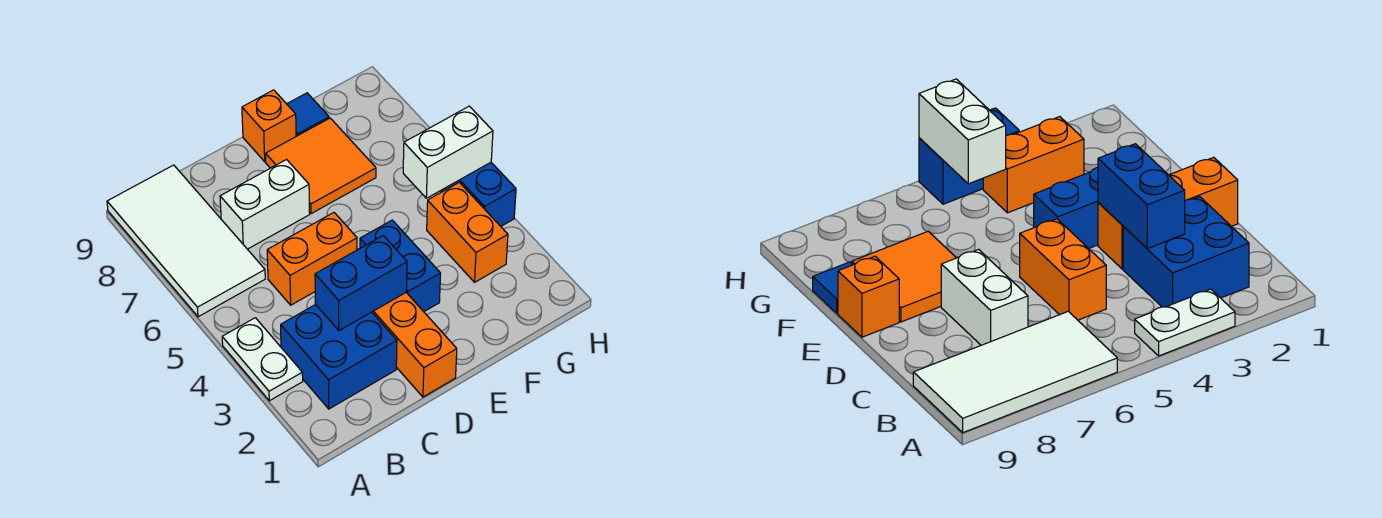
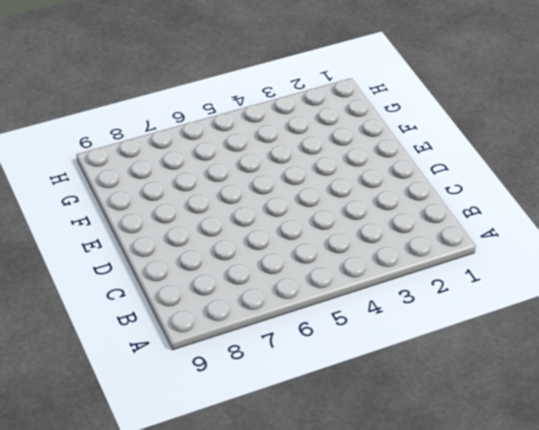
none -> white plate A3:A4 level 1
none -> white tile A6:B9 level 1
none -> blue brick B2:C3 level 1

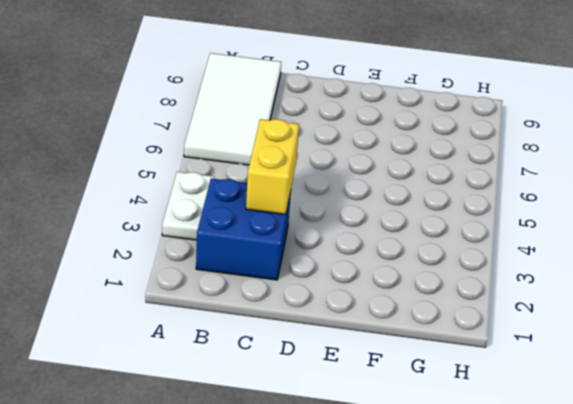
yellow brick C3:C4 level 2 -> blue brick C3:D3 level 2
none -> orange brick C5:D5 level 1
none -> white brick C7:D7 level 1
none -> orange brick D1:D3 level 1

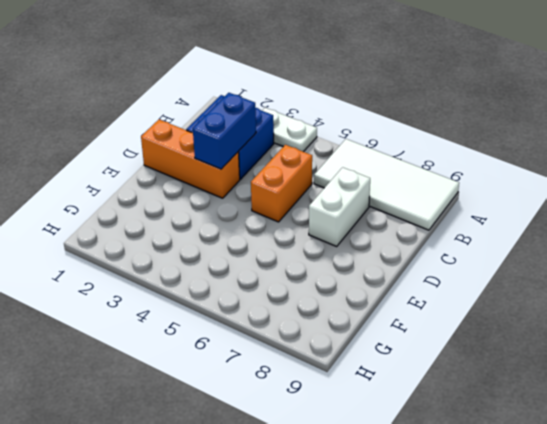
none -> blue brick E3:E4 level 1
none -> orange tile E7:F8 level 1
none -> orange brick E9 level 1

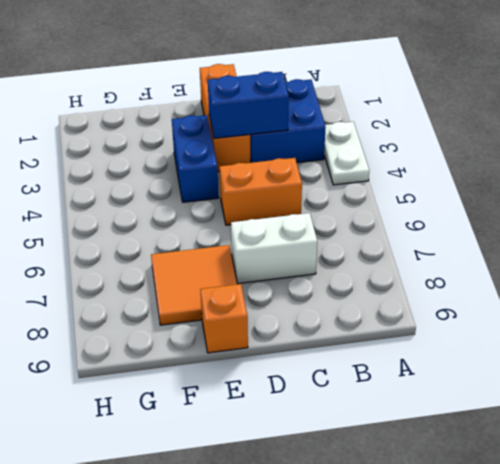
none -> white tile A6:B9 level 1
none -> blue tile F9 level 1
none -> orange brick G3:G4 level 1

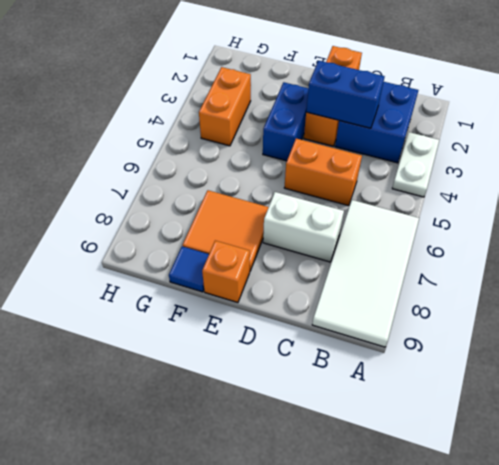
none -> blue brick H4:H5 level 1
none -> white brick G5:H5 level 2

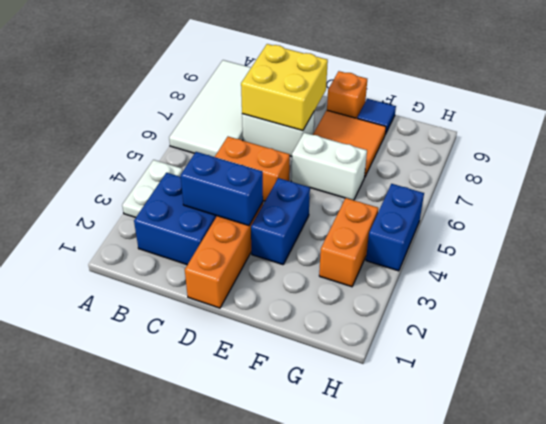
yellow brick C7:D8 level 2 -> none
white brick E6:F6 level 1 -> white brick G5:H5 level 2

